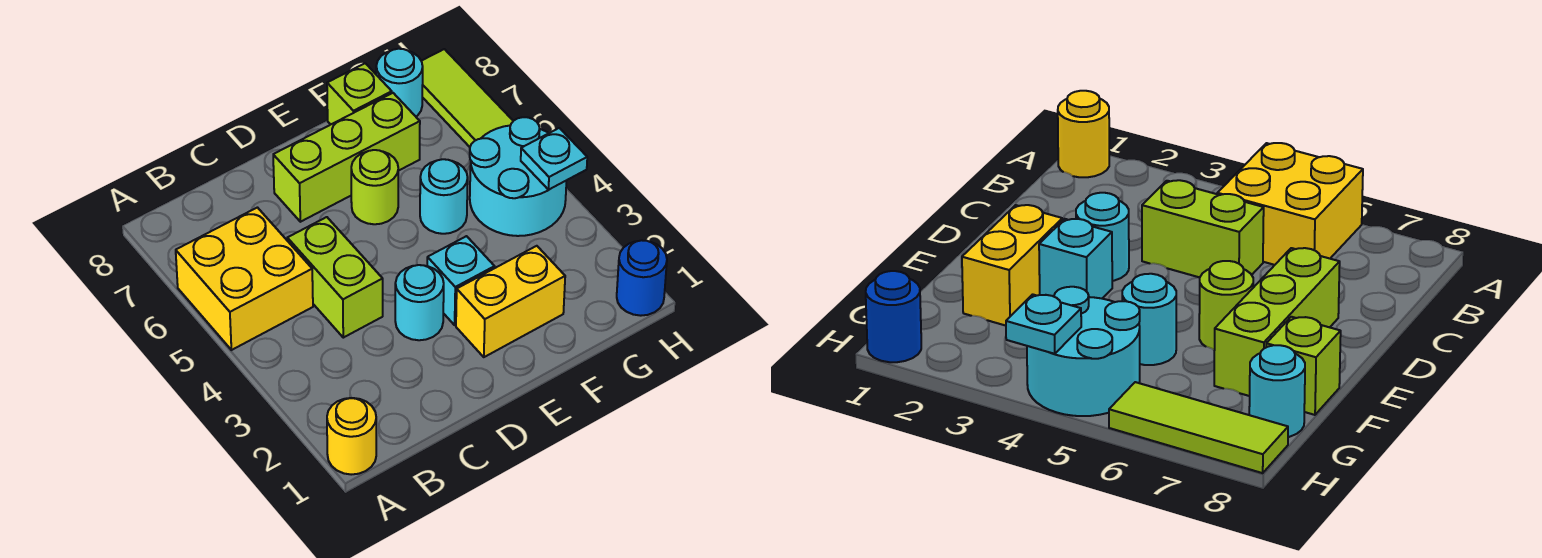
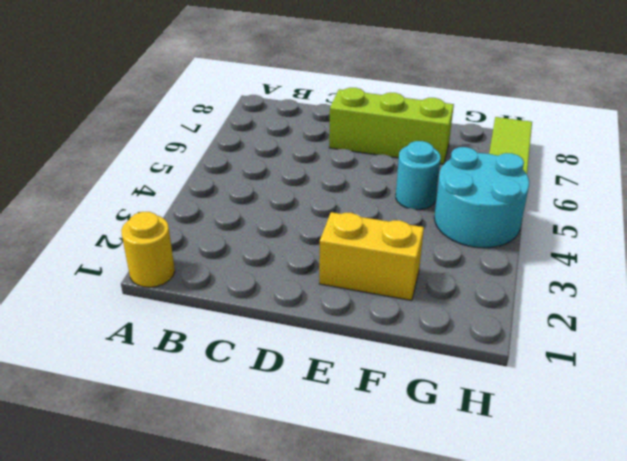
none -> yellow brick A5:B6 level 1
none -> lime brick C4:C5 level 1
none -> cyan round brick D3 level 1

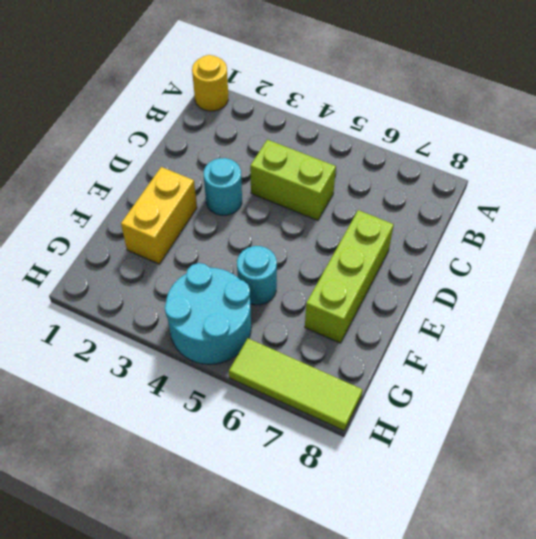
none -> yellow brick A5:B6 level 1
none -> cyan brick E3 level 1
none -> lime round brick E6 level 1

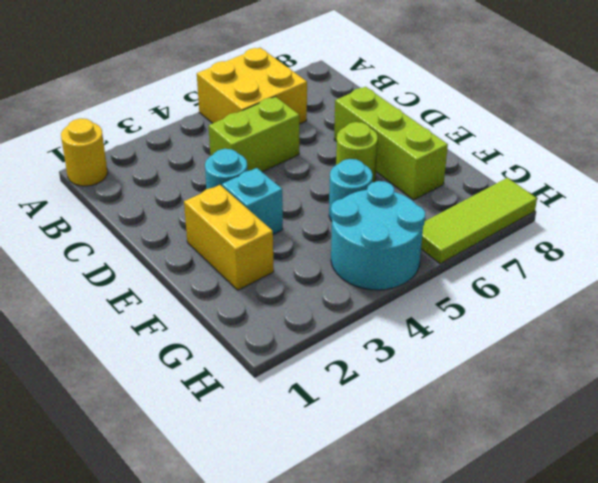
none -> lime brick F8 level 1
none -> cyan round brick G8 level 1
none -> blue round brick H1 level 1

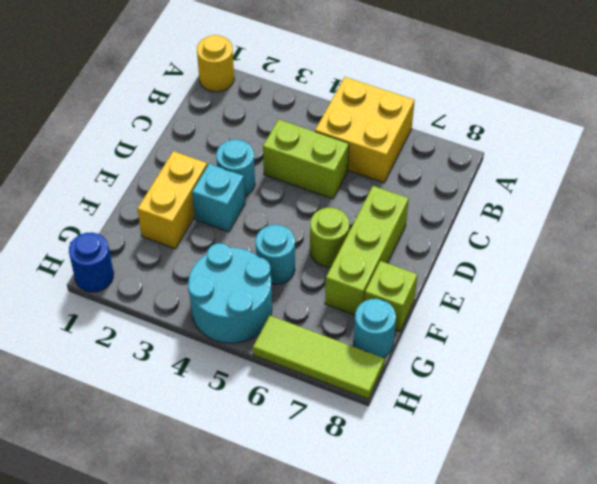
none -> cyan plate H4 level 2

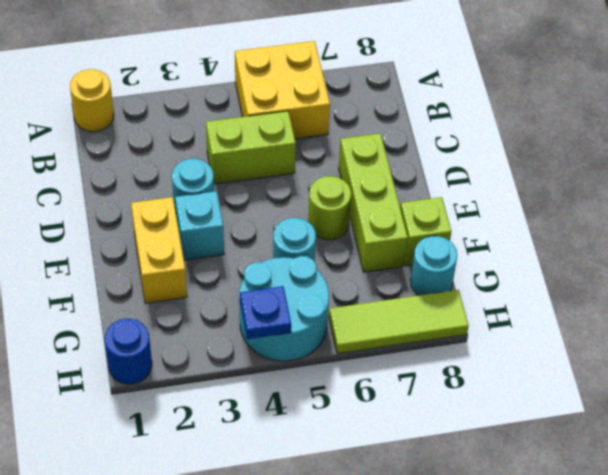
blue plate H4 level 2 -> cyan plate H4 level 2

